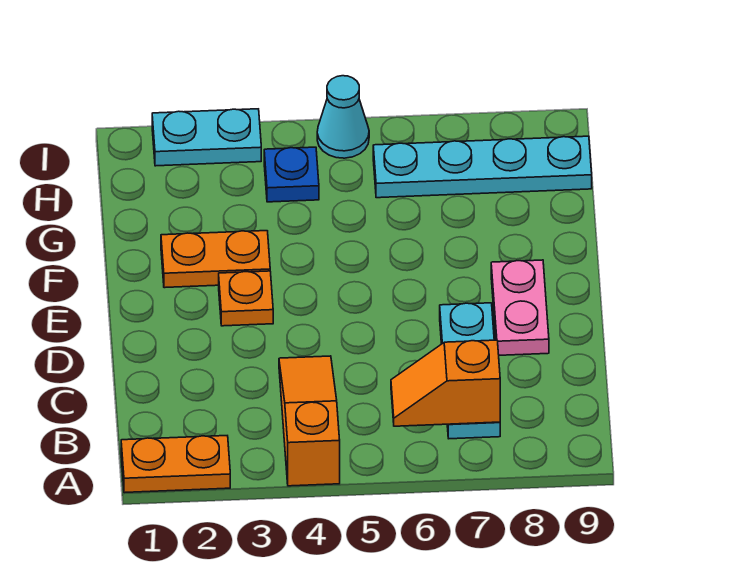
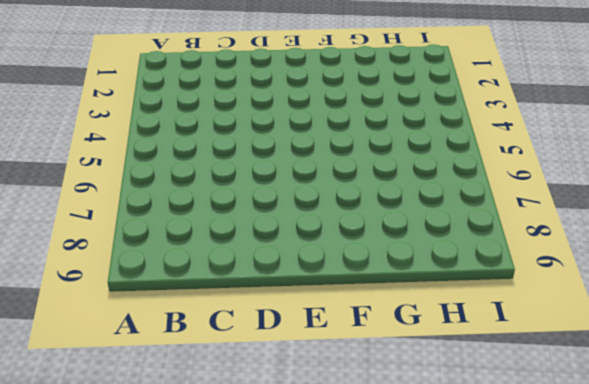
none -> orange plate A1:A2 level 1
none -> orange slope A4:C4 level 1 top A

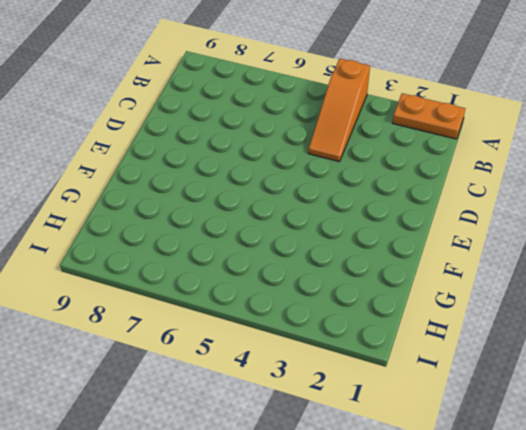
none -> cyan plate B7:D7 level 1
none -> pink plate D8:E8 level 1

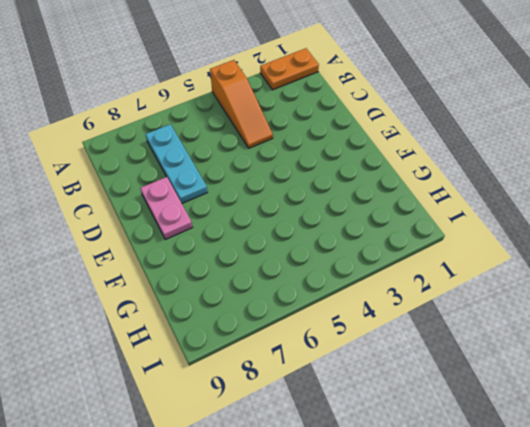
none -> orange plate E3 level 1
none -> orange plate F2:F3 level 1

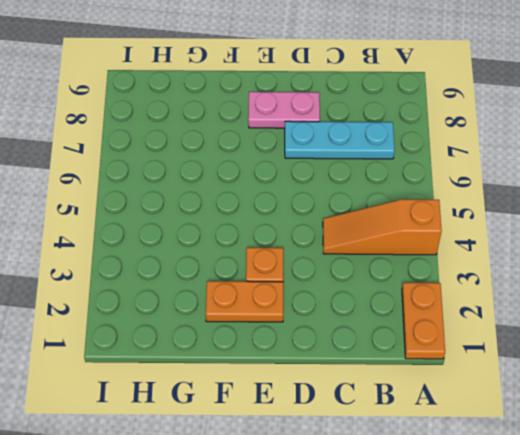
orange plate E2:F2 level 1 -> orange plate F2:F3 level 1
none -> blue plate H4 level 1
none -> cyan plate H6:H9 level 1

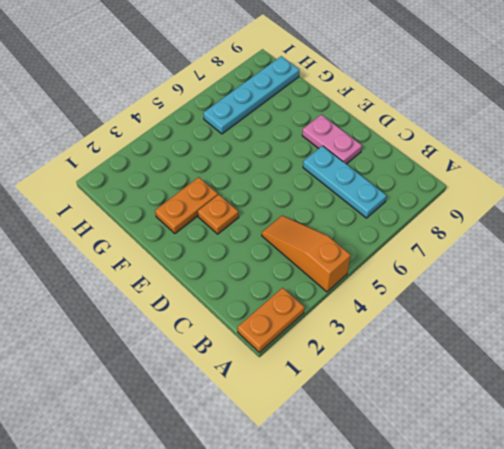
none -> blue plate H4 level 1
none -> cyan plate I2:I3 level 1

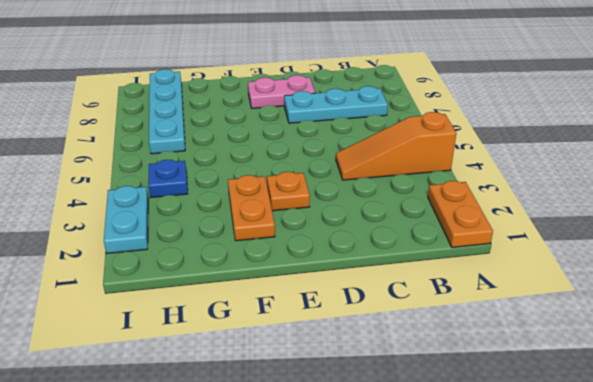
none -> cyan cone I5 level 1
none -> orange slope B6:B7 level 2 top 7

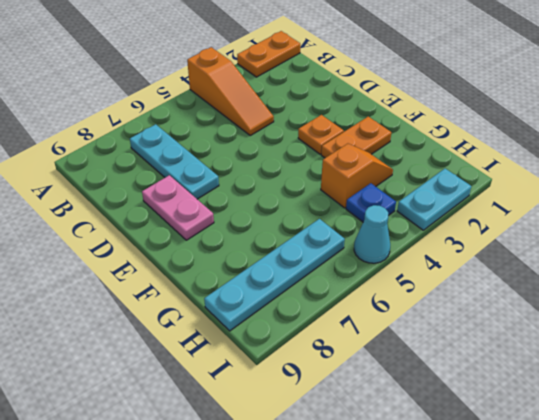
orange slope G3:G4 level 1 top 4 -> orange slope B6:B7 level 2 top 7

